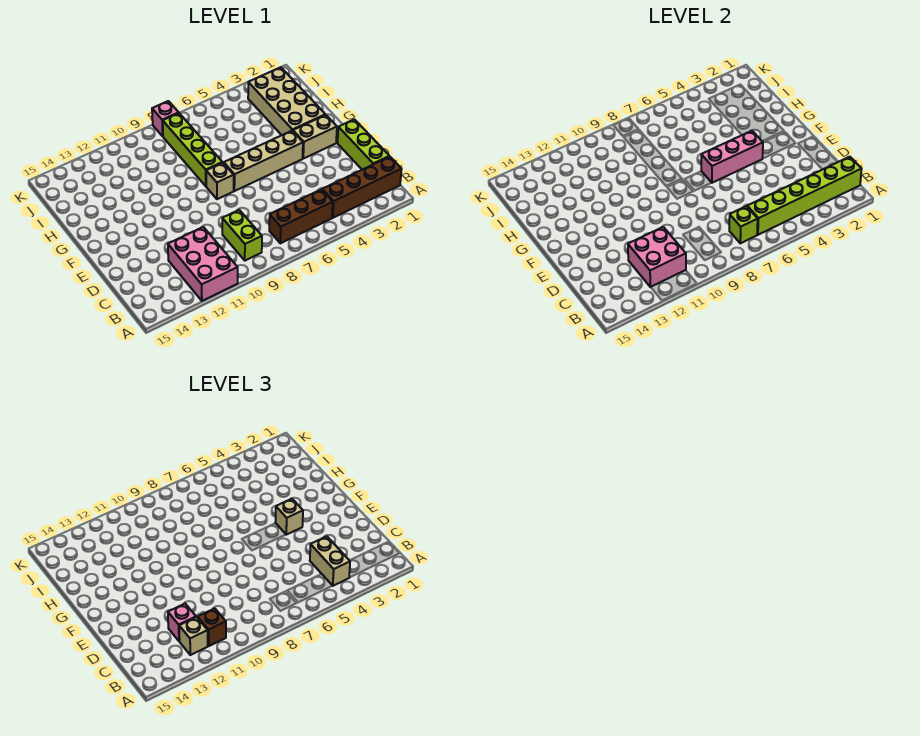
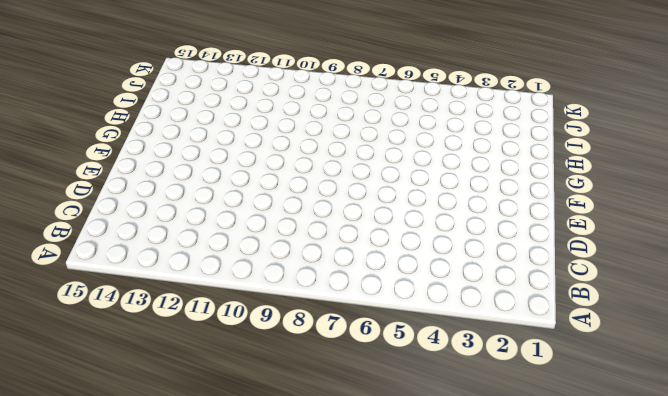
none -> pink brick A11:C12 level 1
none -> brown brick B1:B4 level 1
none -> brown brick B5:B7 level 1

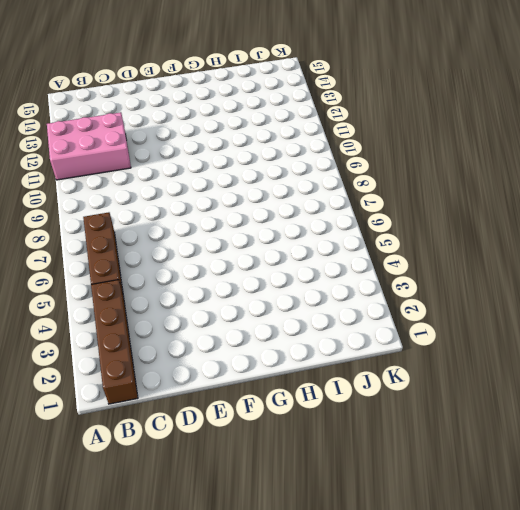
none -> lime brick B9:C9 level 1
none -> lime brick C1:E1 level 1
none -> tan brick F2:F3 level 1

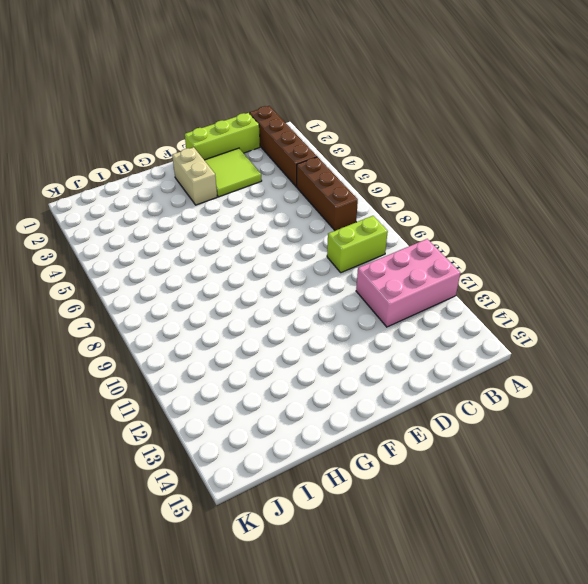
lime tile D2:E3 level 1 -> none
none -> tan brick F4:F7 level 1
none -> tan brick F8 level 1
none -> tan brick G2:J3 level 1

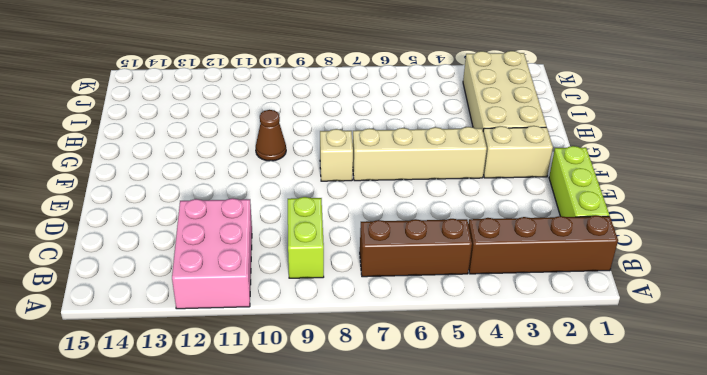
brown cone G10 level 1 -> none
none -> lime brick G8:J8 level 1
none -> pink brick K8 level 1
none -> lime brick B1:B6 level 2

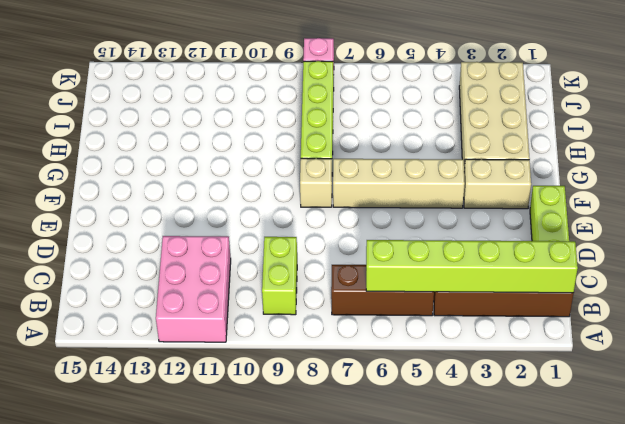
none -> lime brick B7 level 2
none -> pink brick B11:C12 level 2
none -> pink brick F4:F6 level 2

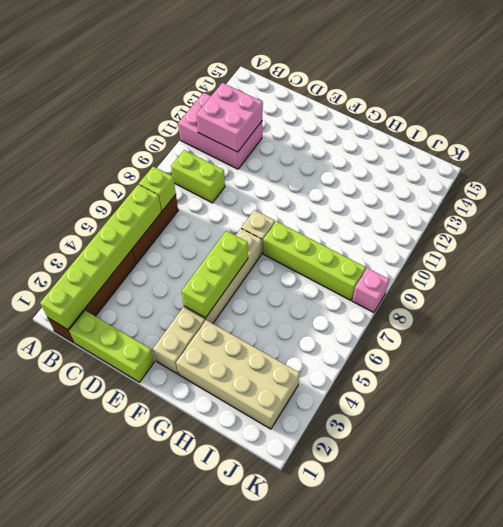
lime brick F4:F6 level 2 -> pink brick F4:F6 level 2
none -> tan brick B4:C4 level 3
none -> brown brick B11 level 3
none -> tan brick B12 level 3

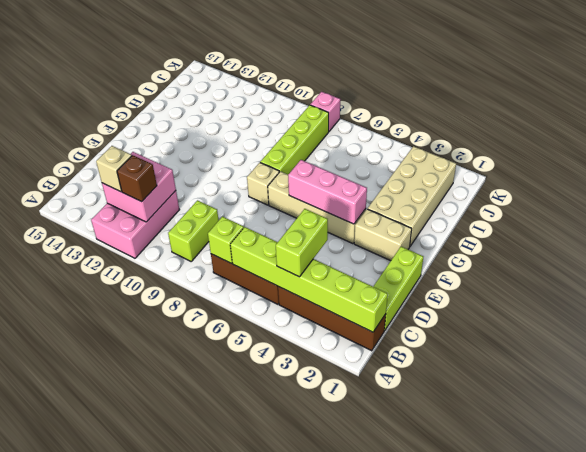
lime brick B4:C4 level 3 -> tan brick B4:C4 level 3
none -> pink brick C12 level 3
none -> tan brick F4 level 3

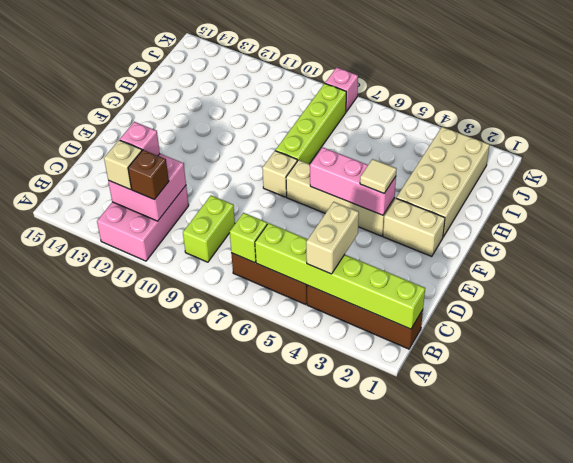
tan tile F4 level 3 -> tan brick F4 level 3
none -> lime brick C1:E1 level 1

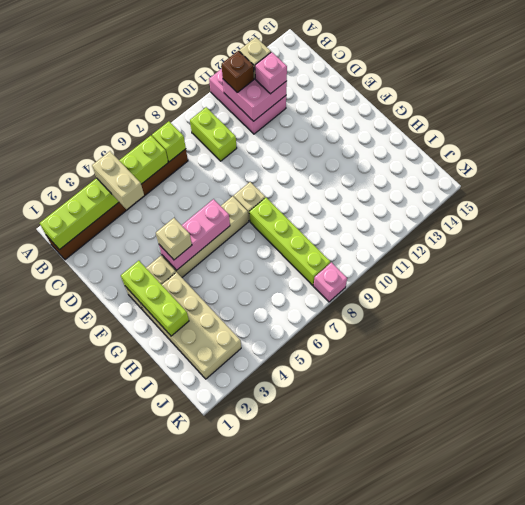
lime brick F2:H2 level 2 -> lime brick C1:E1 level 1

